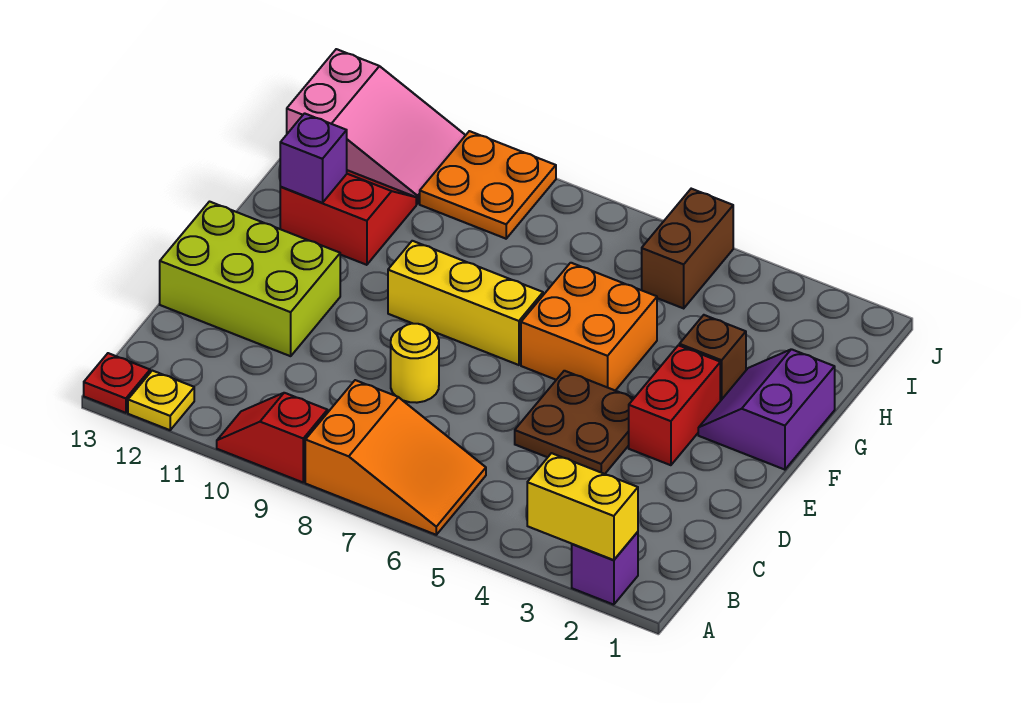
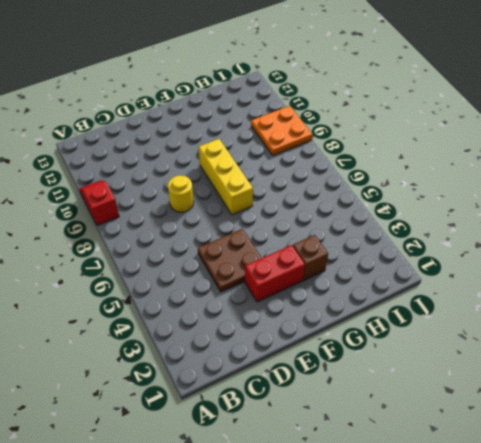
none -> purple brick A2 level 1
none -> orange slope A6:B8 level 1 top 8
none -> yellow plate A12 level 1

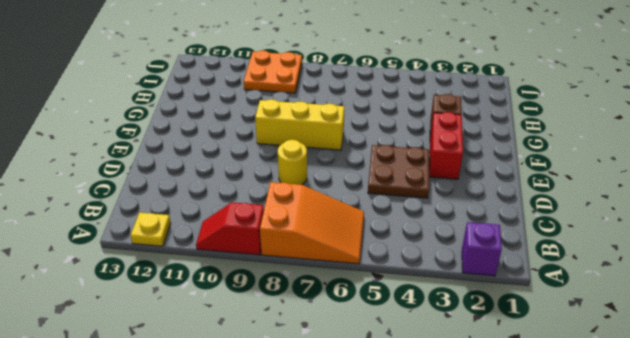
none -> red plate A13 level 1
none -> lime brick D11:E13 level 1
none -> purple slope F1:G2 level 1 top 1

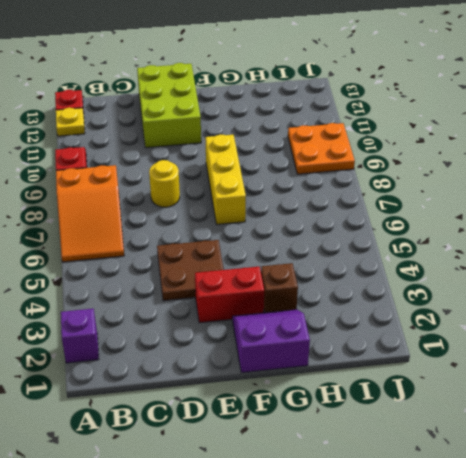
none -> orange brick F5:G6 level 1
none -> red slope G11:H12 level 1 top G
none -> brown brick I5:J5 level 1

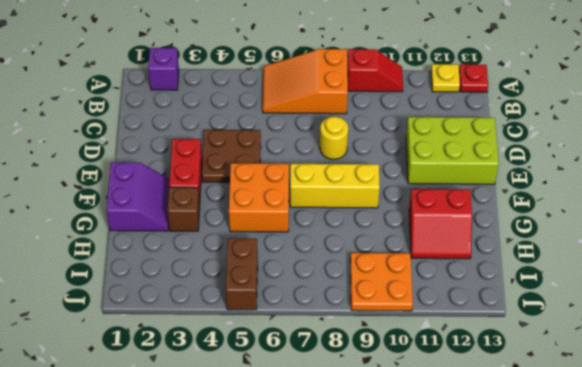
none -> pink slope I11:J13 level 1 top 13
none -> yellow brick A2:A3 level 2
none -> purple brick G12 level 2

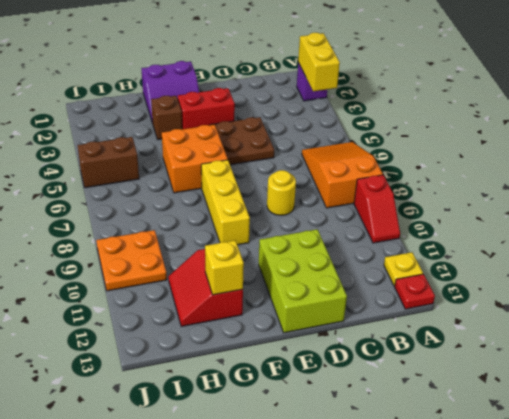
yellow brick G12 level 2 -> purple brick G12 level 2
none -> pink slope I11:J13 level 1 top 13

